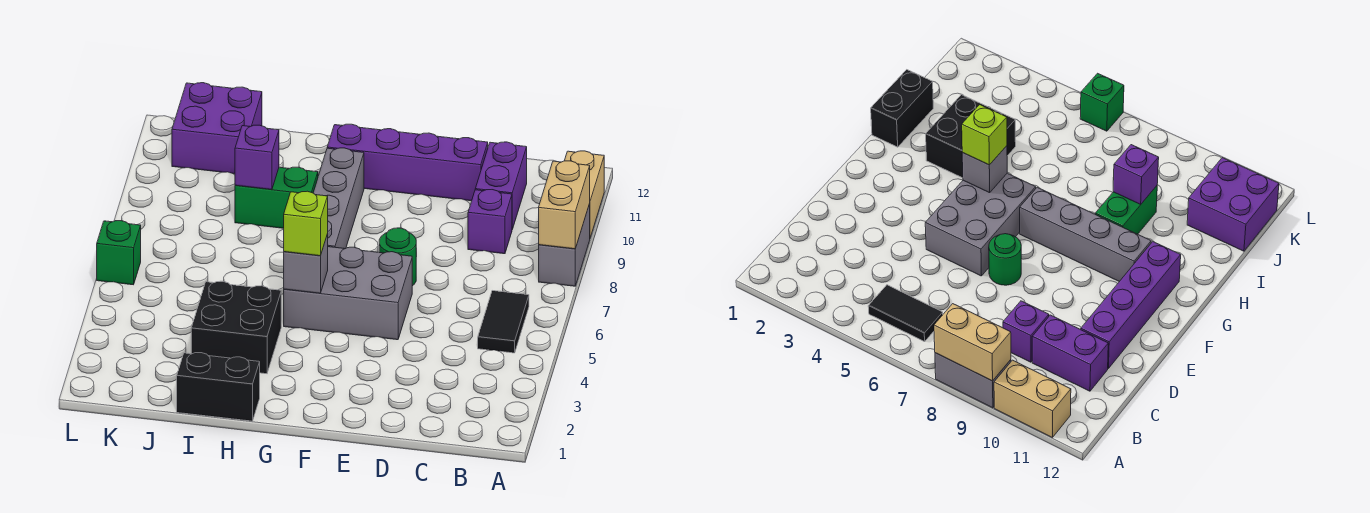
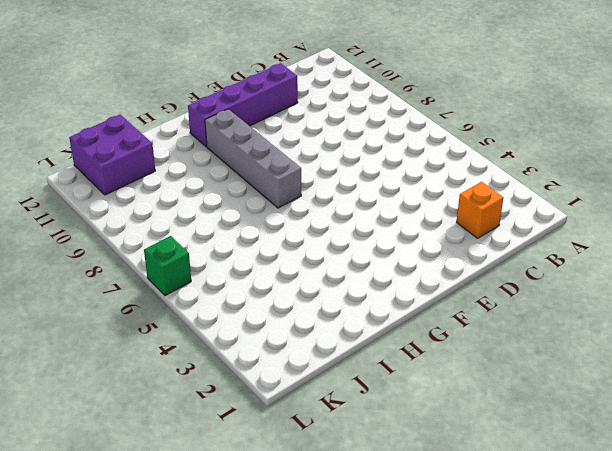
orange brick C2 level 1 -> none
none -> grey brick A8:A9 level 1
none -> tan brick A10:A11 level 1
none -> black tile B5:B6 level 1

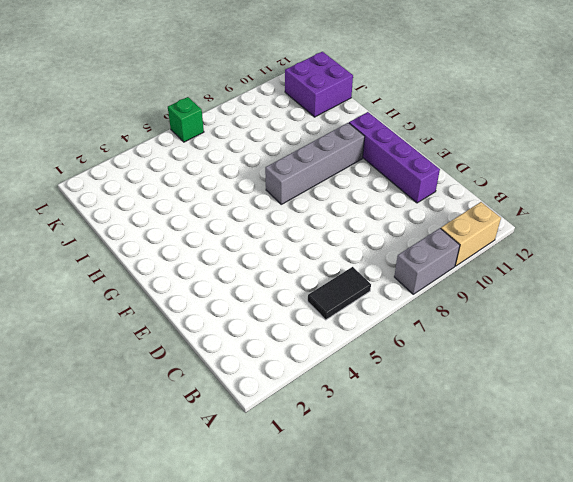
none -> purple brick C9 level 1
none -> purple brick C10:C11 level 1
none -> grey brick E5:G6 level 1

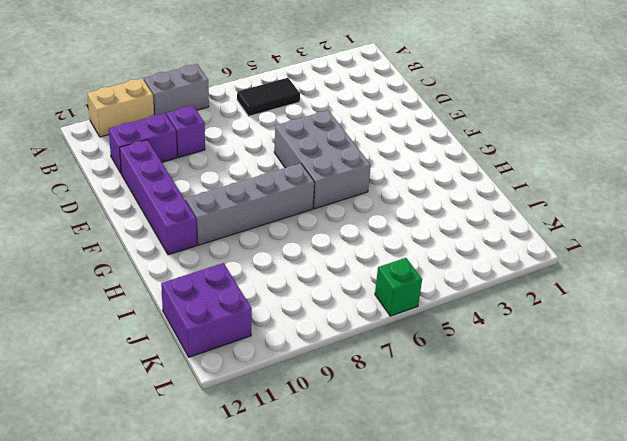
none -> green round brick E7 level 1
none -> black brick H1:I1 level 1
none -> black brick H3:I4 level 1

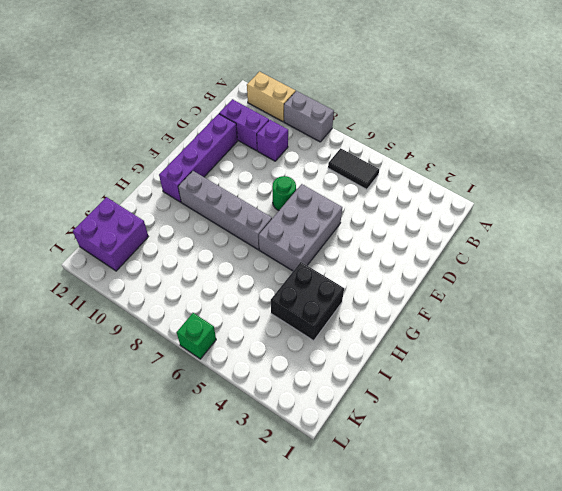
none -> black brick H1:I1 level 1
none -> green brick H9:I9 level 1
none -> tan brick A8:A9 level 2

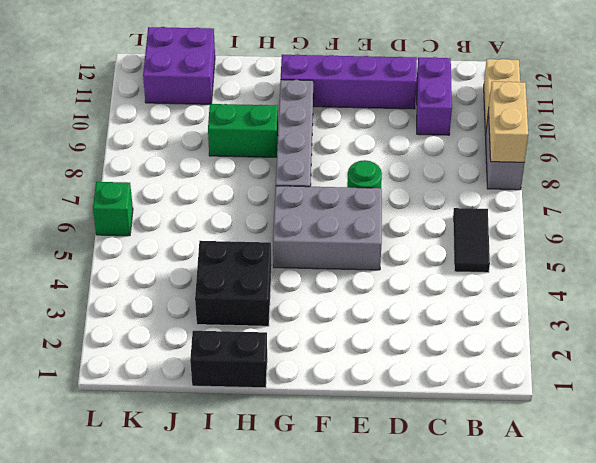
none -> purple brick C9 level 1
none -> grey brick G5 level 2
none -> purple brick I9 level 2

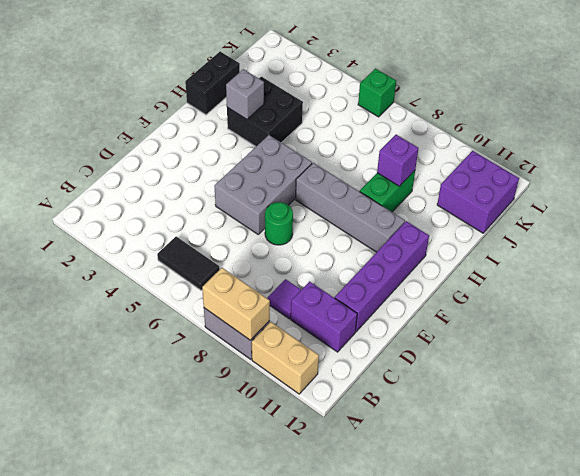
purple tile C9 level 1 -> purple brick C9 level 1
grey brick H3 level 2 -> grey brick G5 level 2
none -> lime brick G5 level 3

